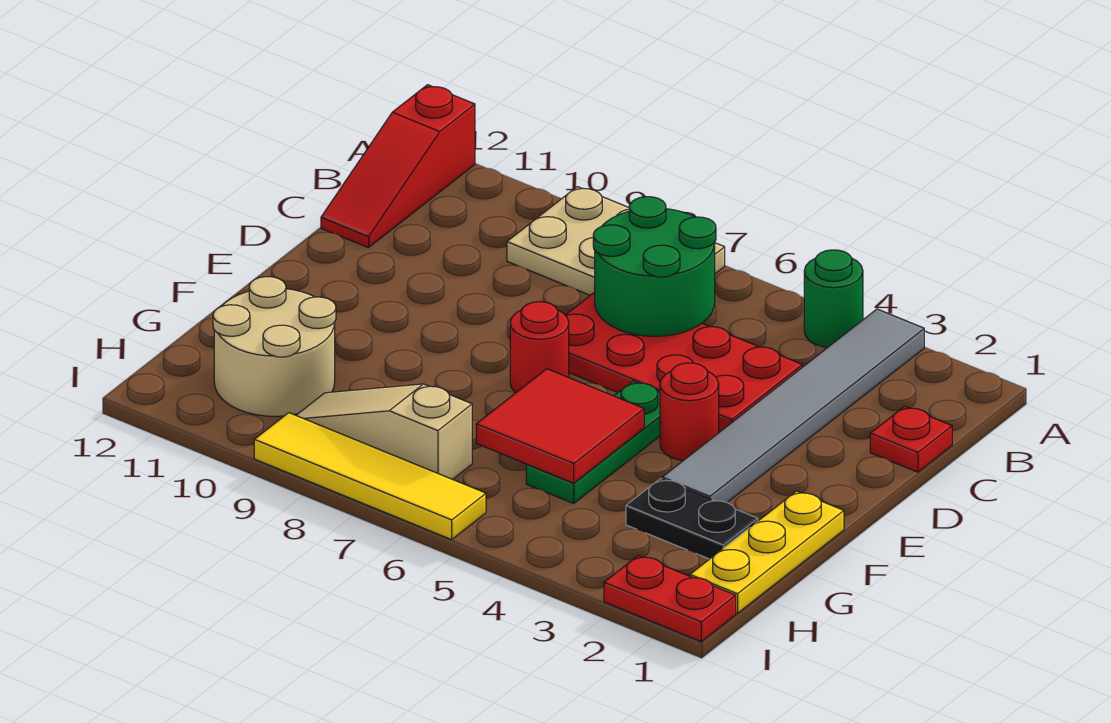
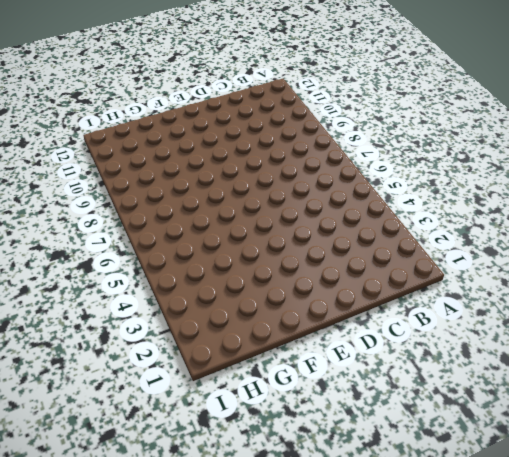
none -> grey tile A3:F3 level 1
none -> green round brick A4 level 1
none -> tan plate A7:B9 level 1

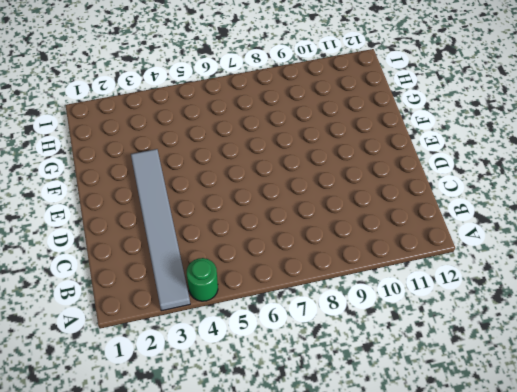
none -> tan plate A7:B9 level 1
none -> red slope A12:C12 level 1 top A
none -> red plate C1 level 1

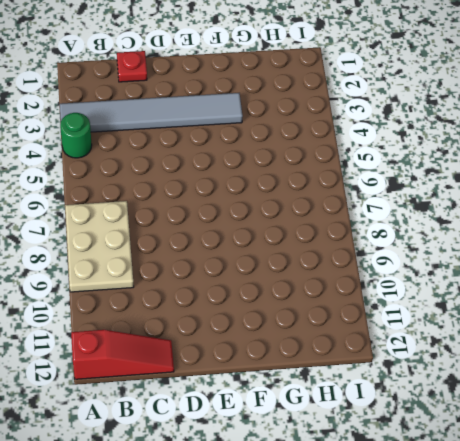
none -> red plate C4:D7 level 1
none -> red round brick E4 level 1
none -> green plate E5:G5 level 1

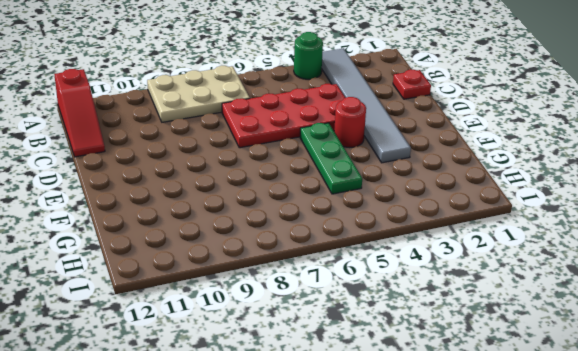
none -> red round brick E7 level 1
none -> yellow plate F1:H1 level 1
none -> black plate G2:G3 level 1

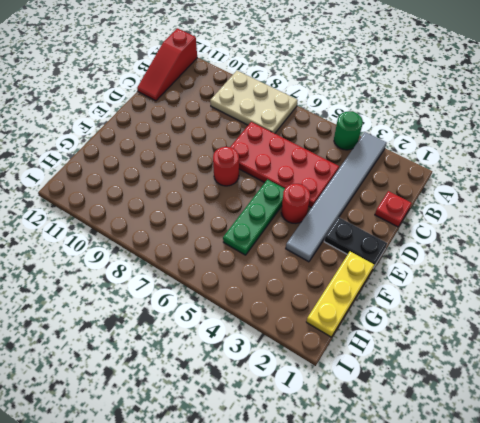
black plate E1:E2 level 1 -> black plate G2:G3 level 1
none -> tan round brick G10:H11 level 1
none -> tan slope H7:H9 level 1 top 7
none -> red plate I1:I2 level 1

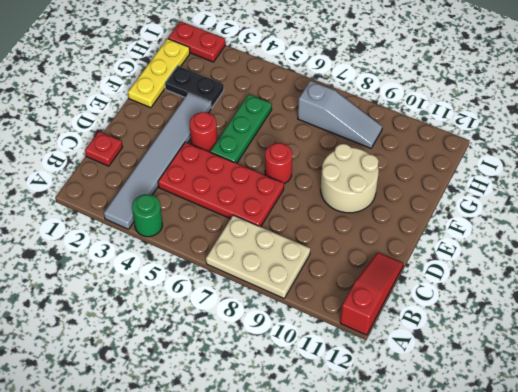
tan round brick E9:F10 level 1 -> tan round brick G10:H11 level 1
grey slope H7:H9 level 1 top 7 -> tan slope H7:H9 level 1 top 7
none -> yellow tile I6:I9 level 1
none -> green round brick B6:C7 level 2
none -> red tile F5:G6 level 2

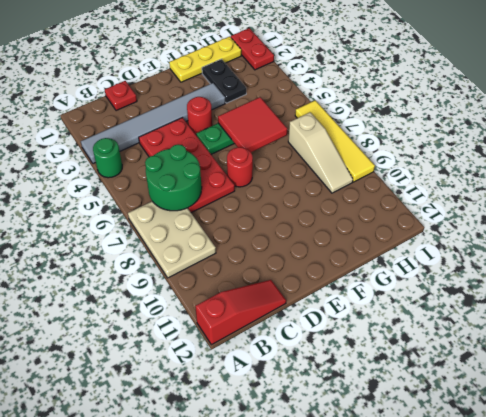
none -> tan round brick G10:H11 level 1

